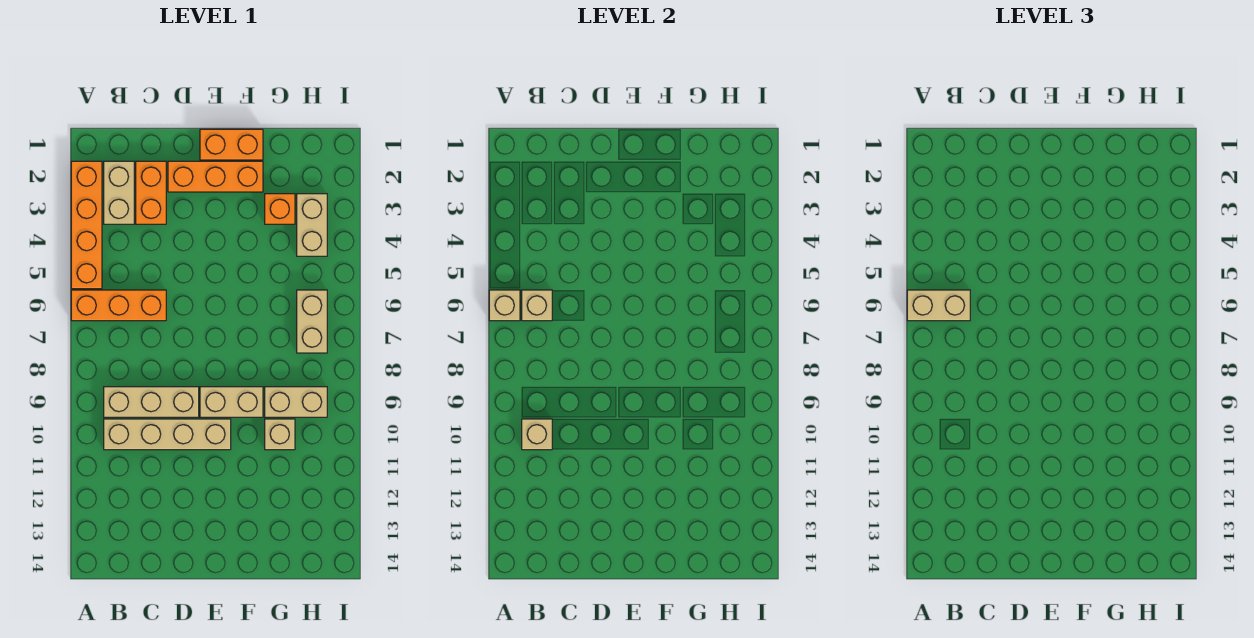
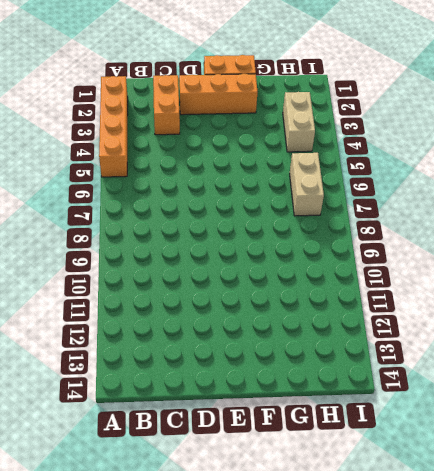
none -> orange brick A6:C6 level 1
none -> tan brick B2:B3 level 1
none -> tan brick B9:D9 level 1

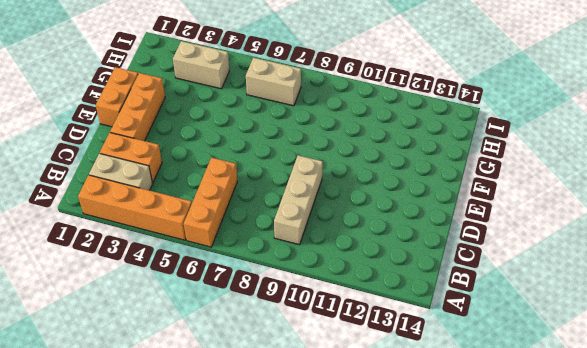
none -> tan brick B10:E10 level 1
none -> tan brick E9:F9 level 1
none -> orange brick G3 level 1

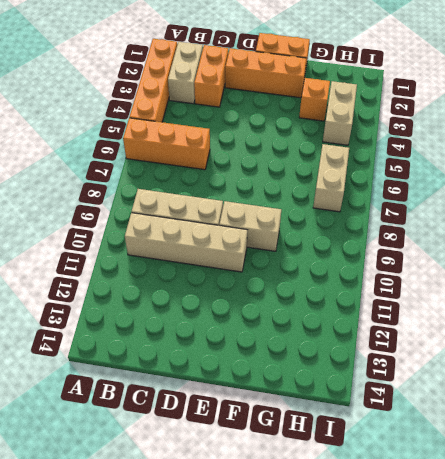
none -> tan brick G9:H9 level 1
none -> tan brick G10 level 1
none -> tan brick A6 level 2

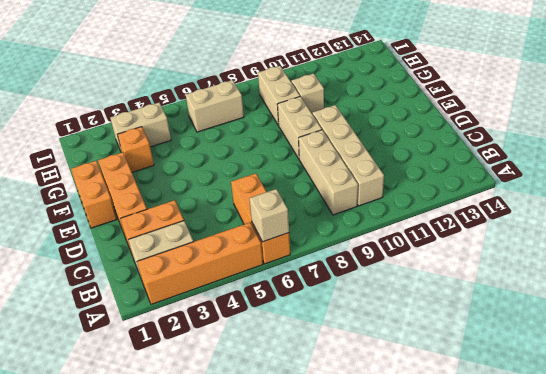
none -> tan brick B6 level 2
none -> tan brick B10 level 2
none -> tan brick A6:B6 level 3

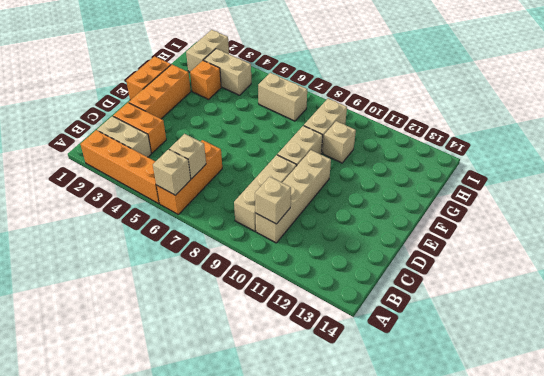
tan brick H2:I2 level 1 -> tan brick A6:B6 level 3

